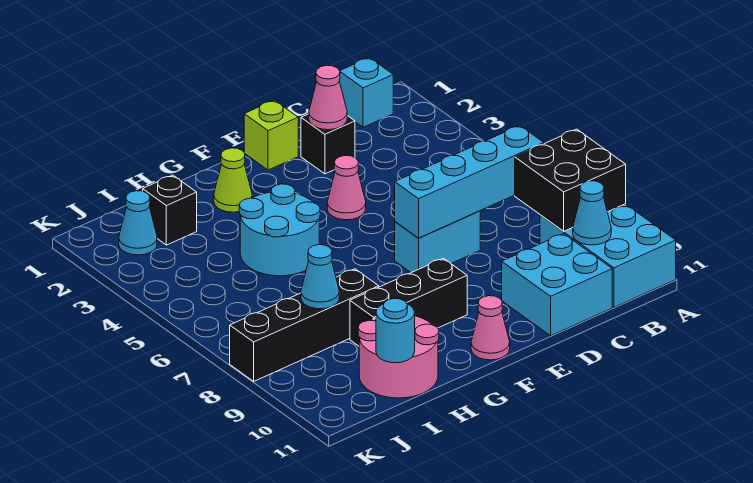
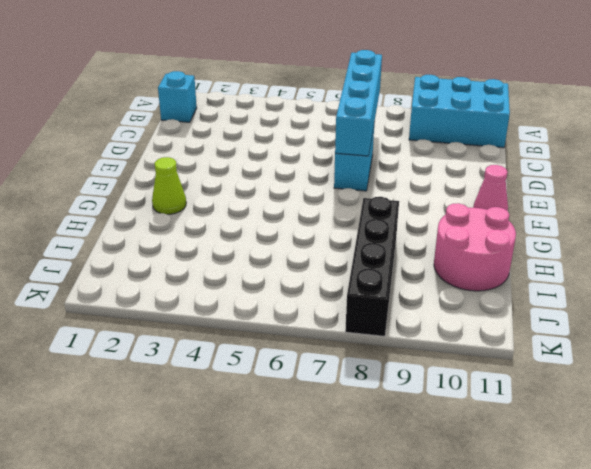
none -> cyan brick C10:D11 level 1
none -> black brick D2 level 1
none -> lime brick E1 level 1

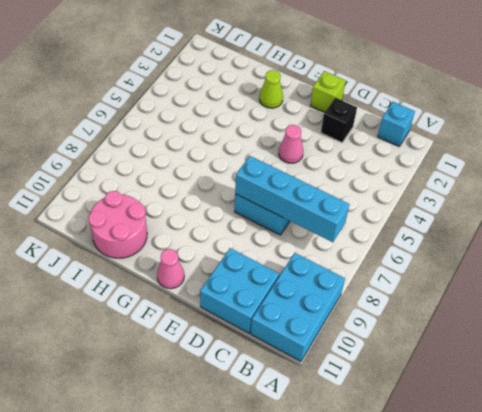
none -> black brick F9:H9 level 1
none -> cyan round brick G4:H5 level 1
none -> black brick H8:K8 level 1

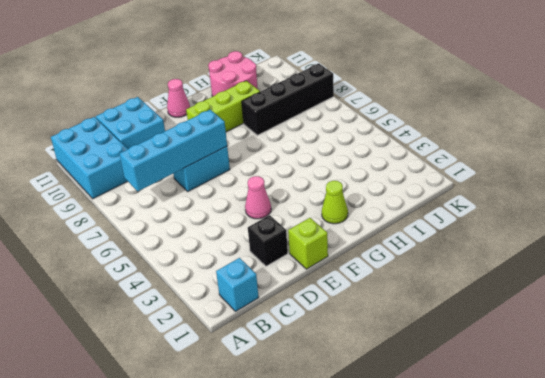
lime brick F9:H9 level 1 -> black brick F9:H9 level 1
none -> cyan round brick G4:H5 level 1
none -> black brick I2 level 1
none -> cyan cone J2 level 1

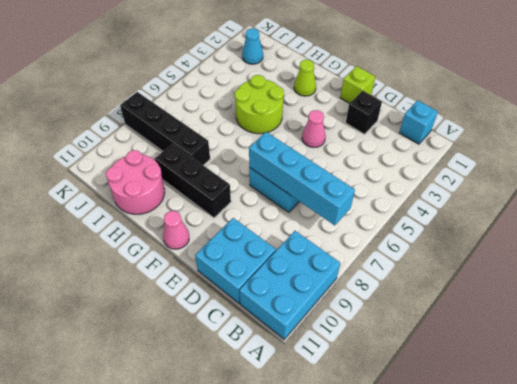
lime round brick G4:H5 level 1 -> cyan round brick G4:H5 level 1
none -> black brick I2 level 1
none -> black brick A8:B9 level 2
none -> cyan cone B10 level 2

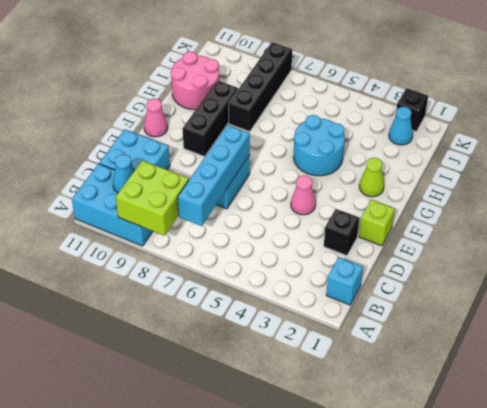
lime brick A8:B9 level 2 -> black brick A8:B9 level 2
black brick K2 level 1 -> black brick I2 level 1
none -> pink cone D2 level 2
none -> cyan cone I8 level 2
none -> cyan round brick I11 level 2

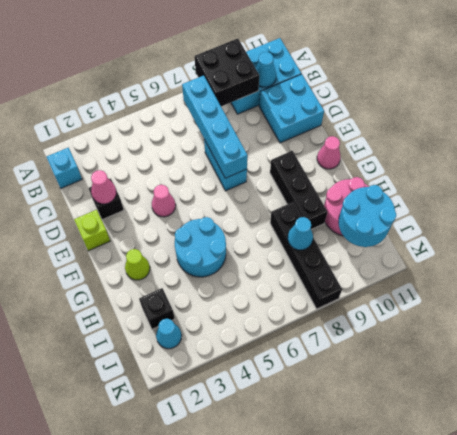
cyan round brick I10:J11 level 2 -> cyan round brick I11 level 2

